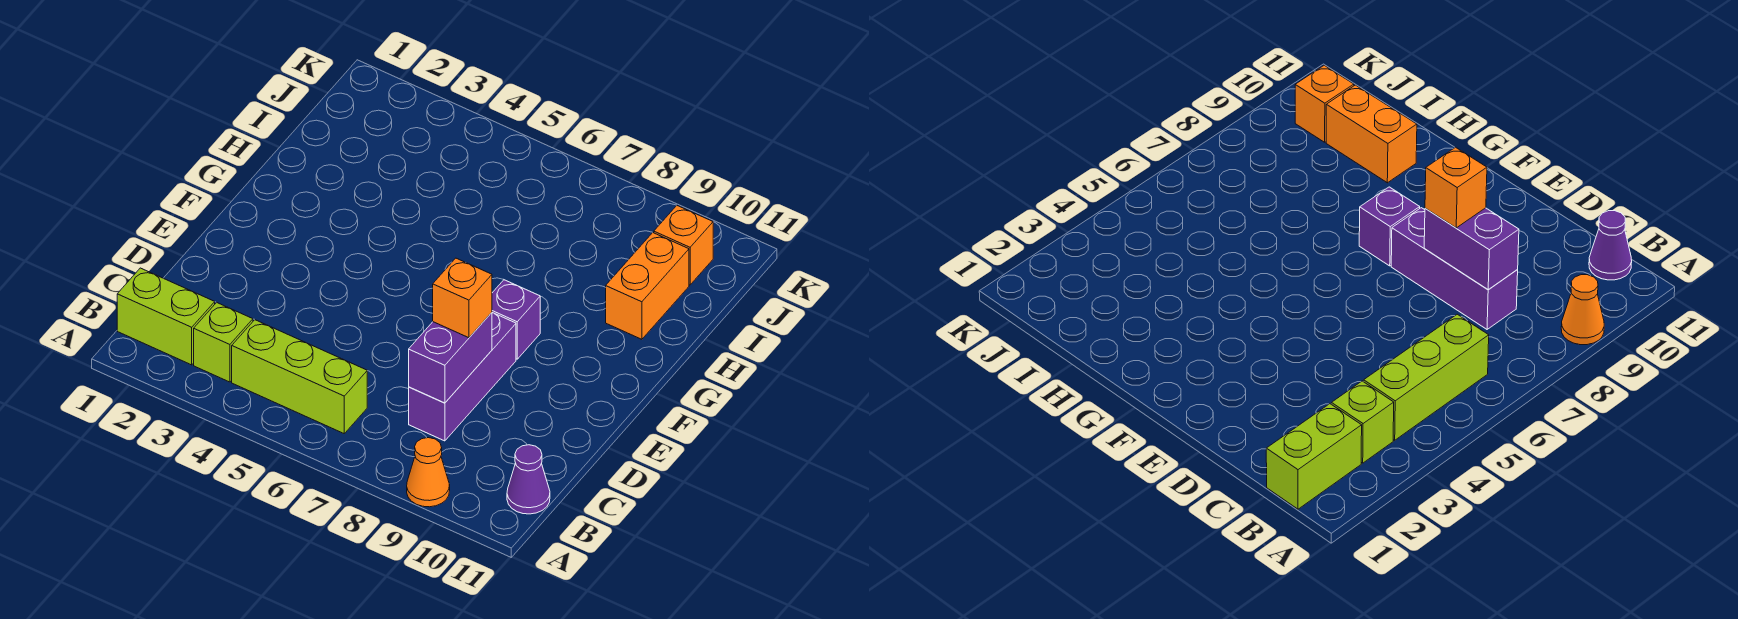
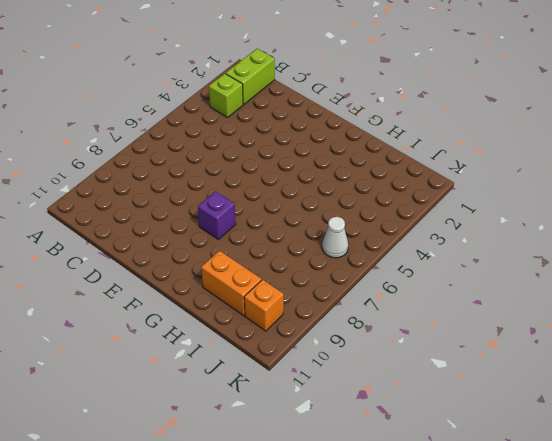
white cone J6 level 1 -> none
none -> orange cone A9 level 1
none -> lime brick B4:B6 level 1

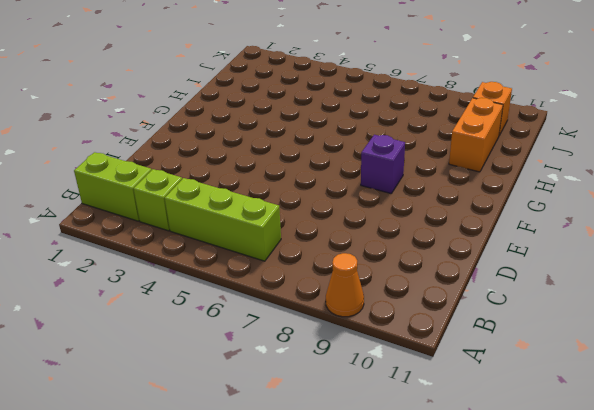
none -> purple cone B11 level 1
none -> purple brick C8:E8 level 1

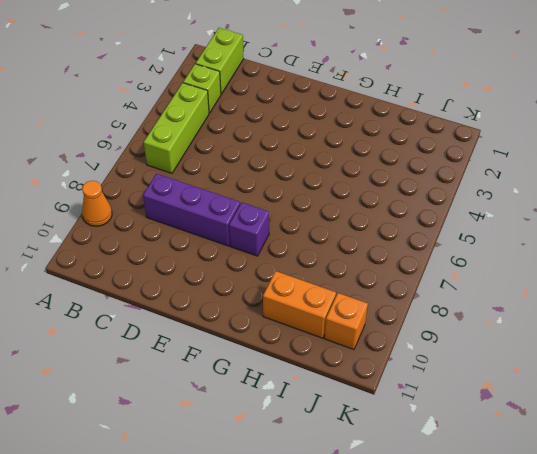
none -> purple cone B11 level 1
none -> purple brick C8:D8 level 2

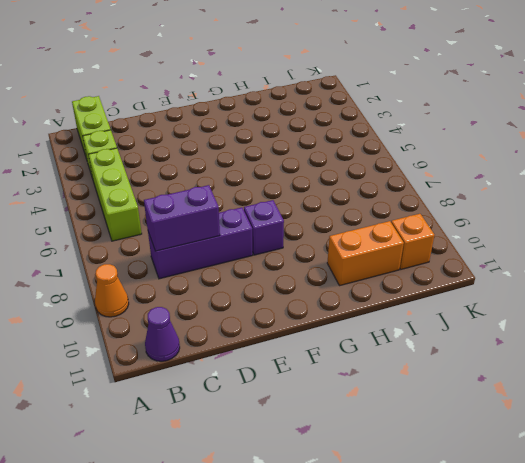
none -> orange brick D8 level 3

